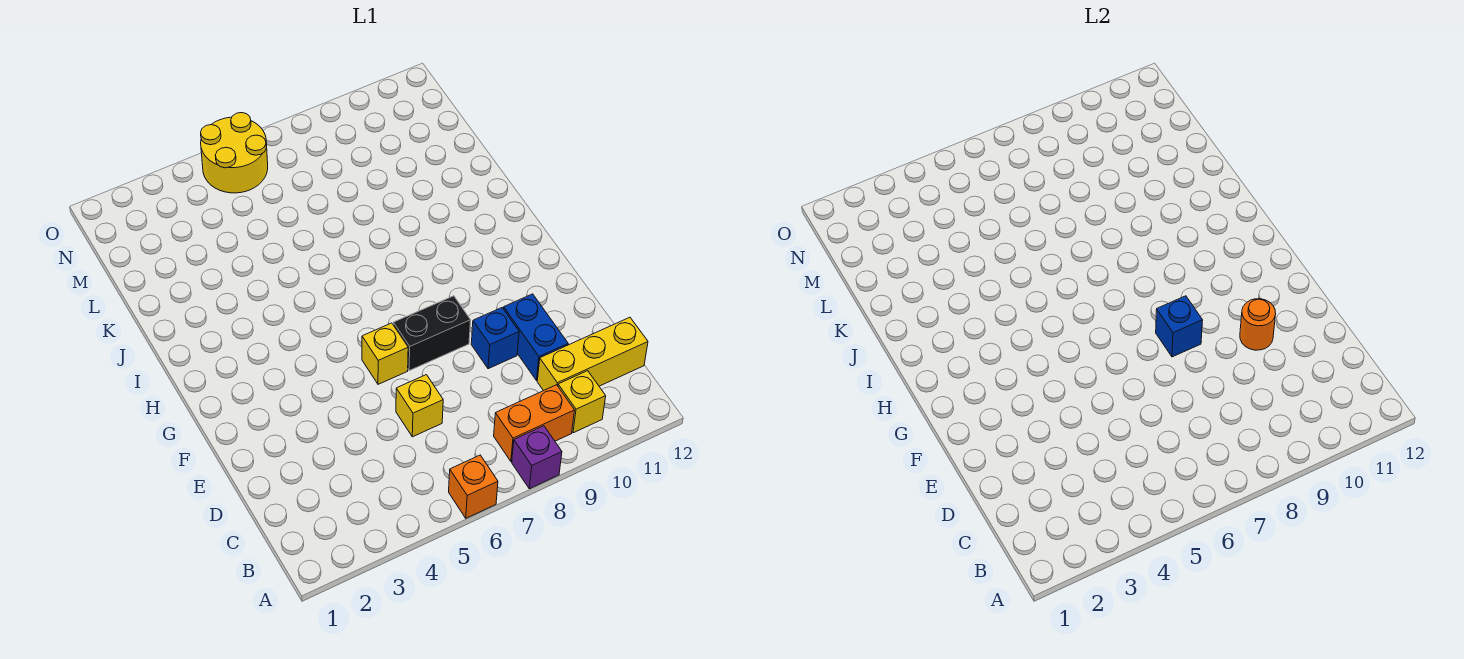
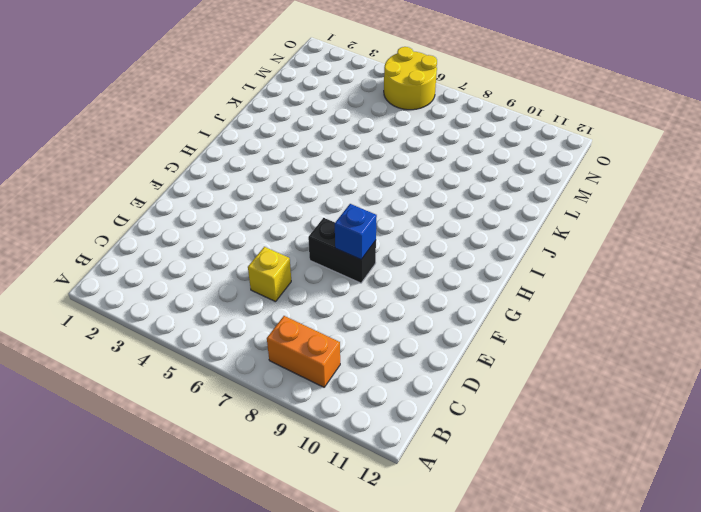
none -> orange brick A6 level 1
none -> purple brick A8 level 1
none -> yellow brick B10 level 1

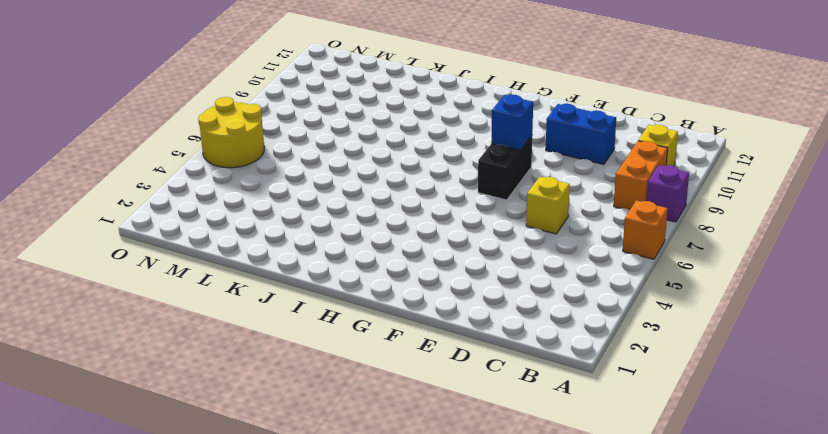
none -> yellow brick C10:C12 level 1
none -> blue brick E9 level 1
none -> yellow brick F6 level 1

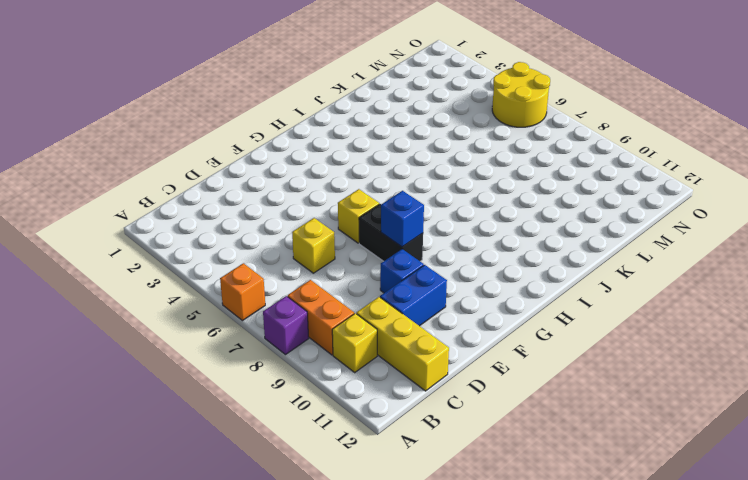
none -> orange round brick E10 level 2

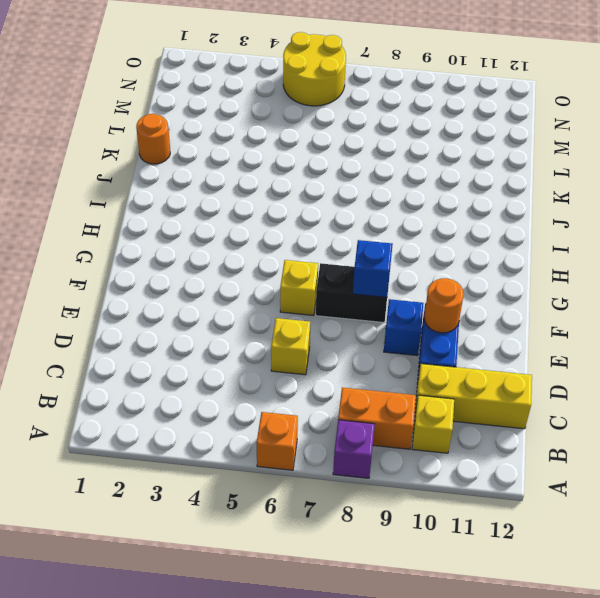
orange round brick K1 level 1 -> none

